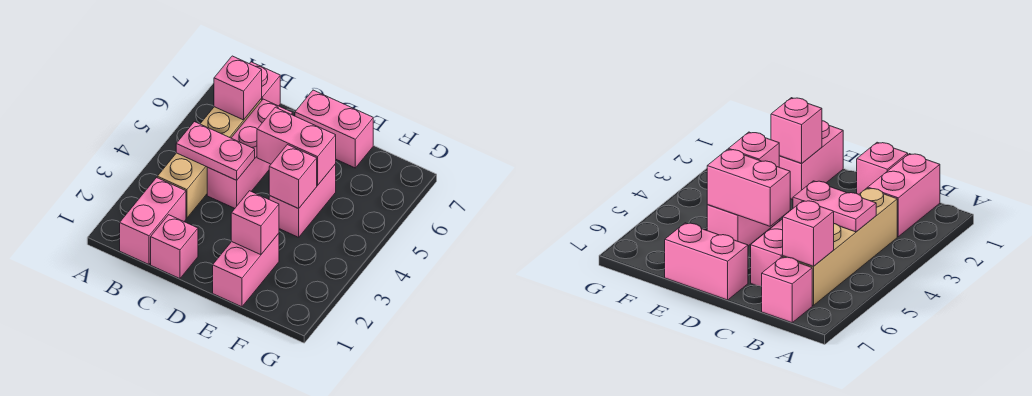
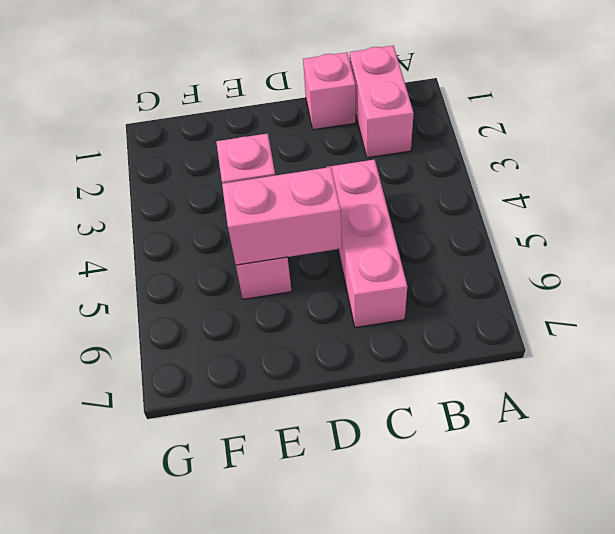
none -> tan brick B3:B6 level 1
none -> pink brick B7 level 1
none -> pink brick D7:E7 level 1

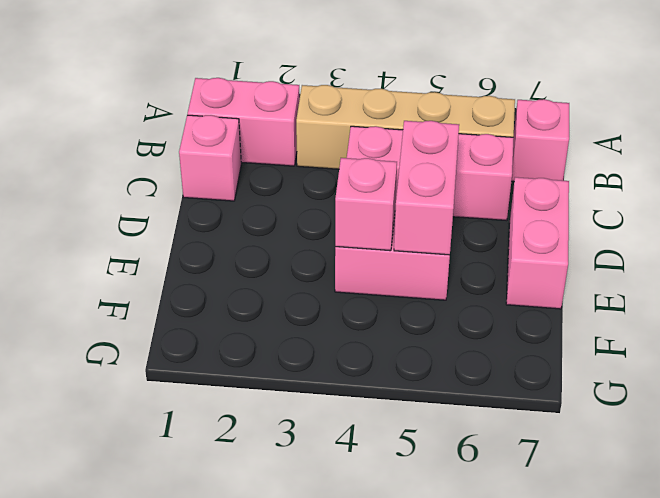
none -> pink brick E1:E2 level 1
none -> pink plate B4:C4 level 2
none -> pink brick B6 level 2

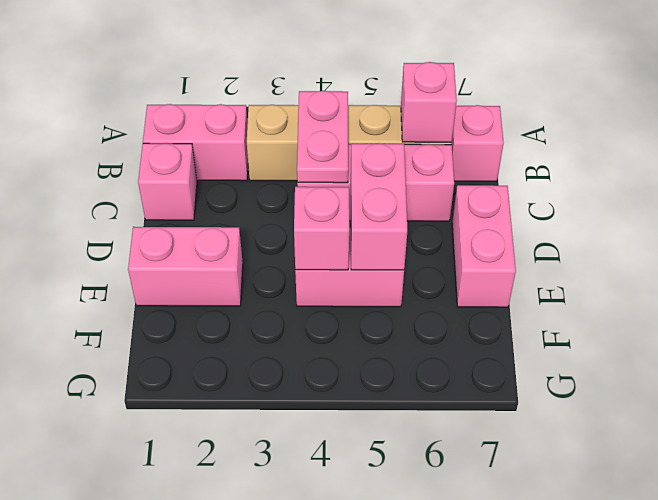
none -> pink brick E2 level 2

